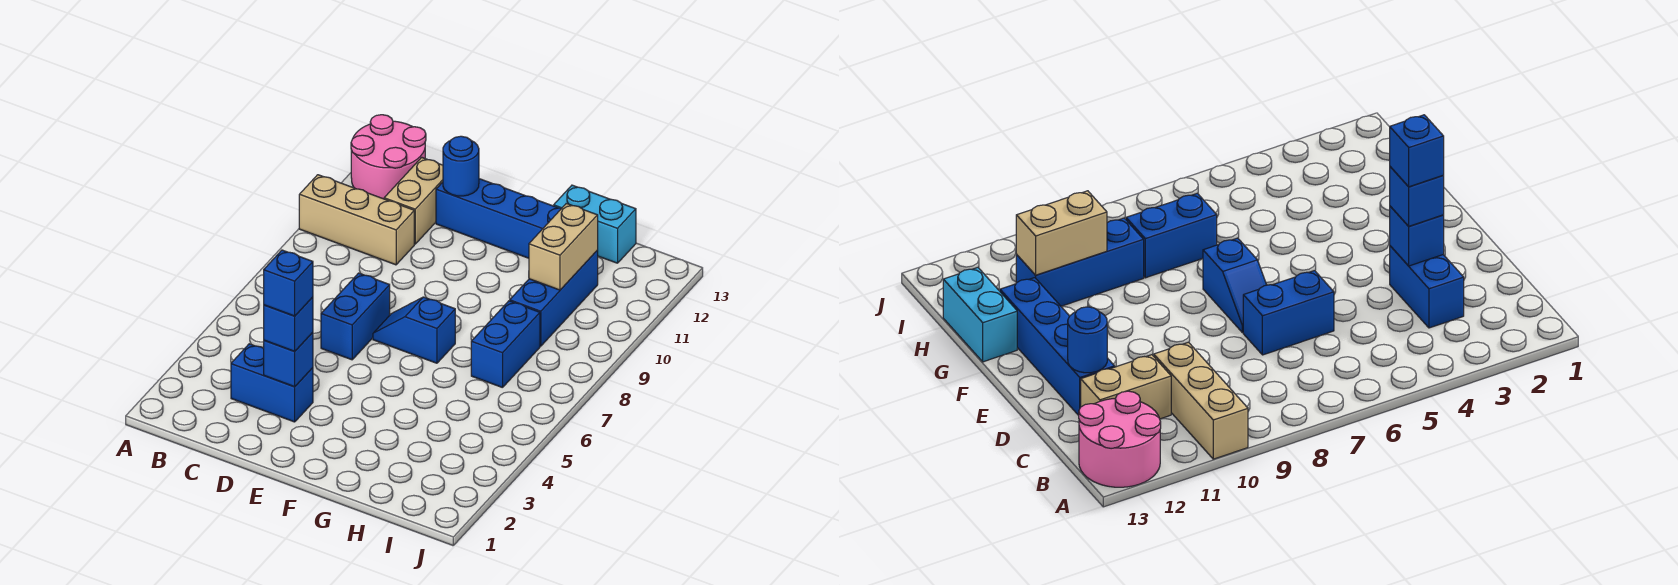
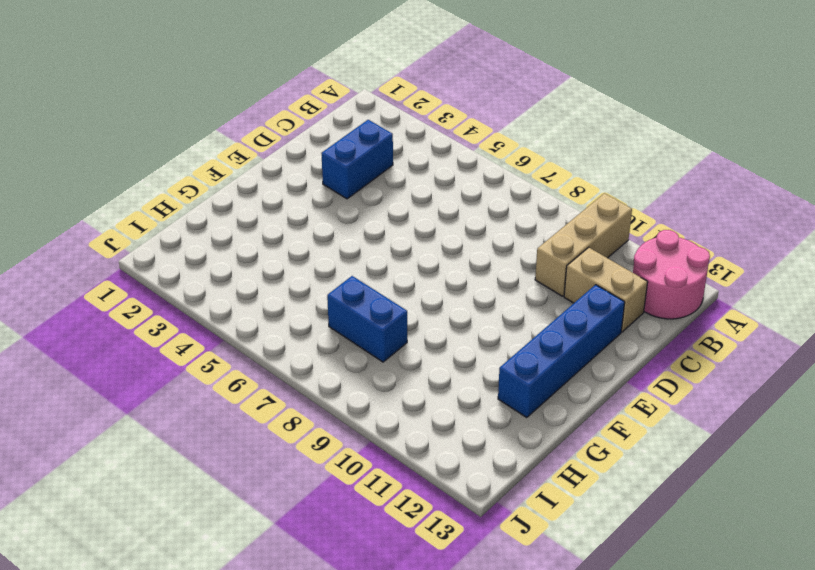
none -> blue brick D6:D7 level 1
none -> blue slope E7:F7 level 1 top F
none -> cyan brick G13:H13 level 1

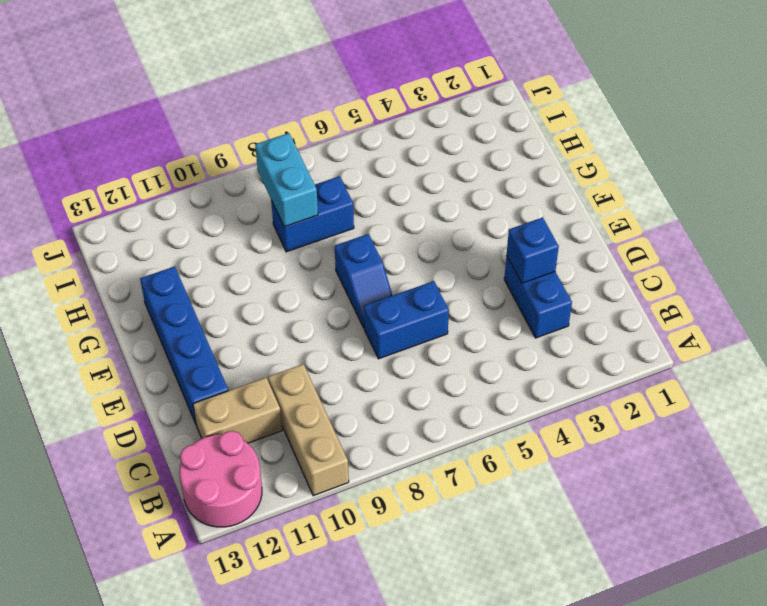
cyan brick H8:I8 level 2 -> cyan brick G13:H13 level 1
none -> blue brick H9:H11 level 1
none -> blue round brick D12 level 2
none -> tan brick H10:H11 level 2

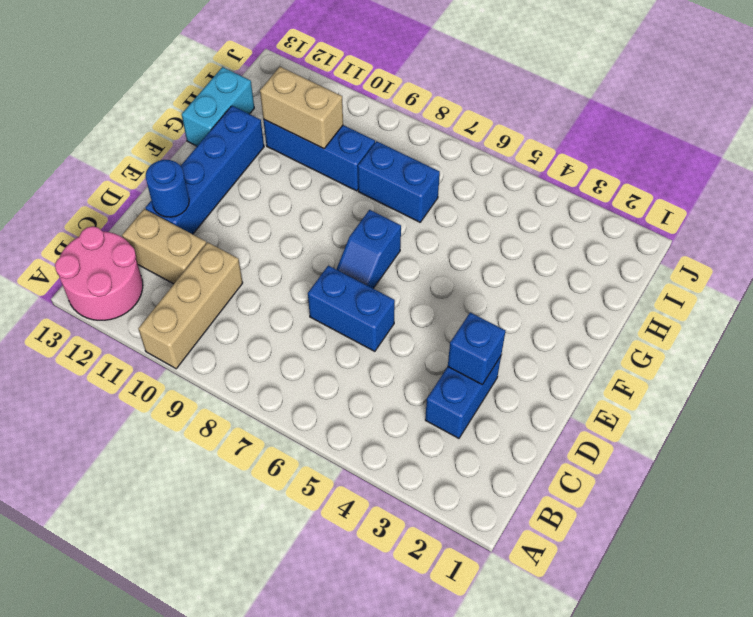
none -> blue brick D3 level 3
none -> blue brick D3 level 4

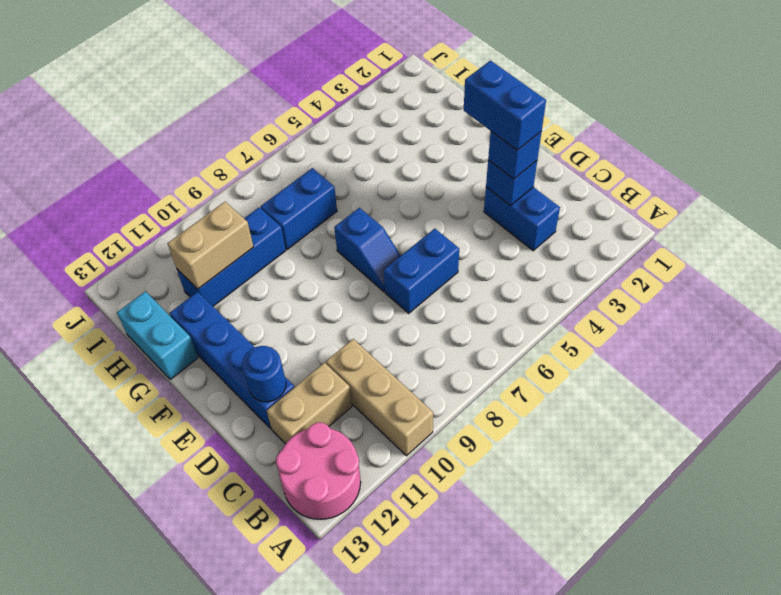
blue brick D3:E3 level 4 -> blue brick D3 level 4

